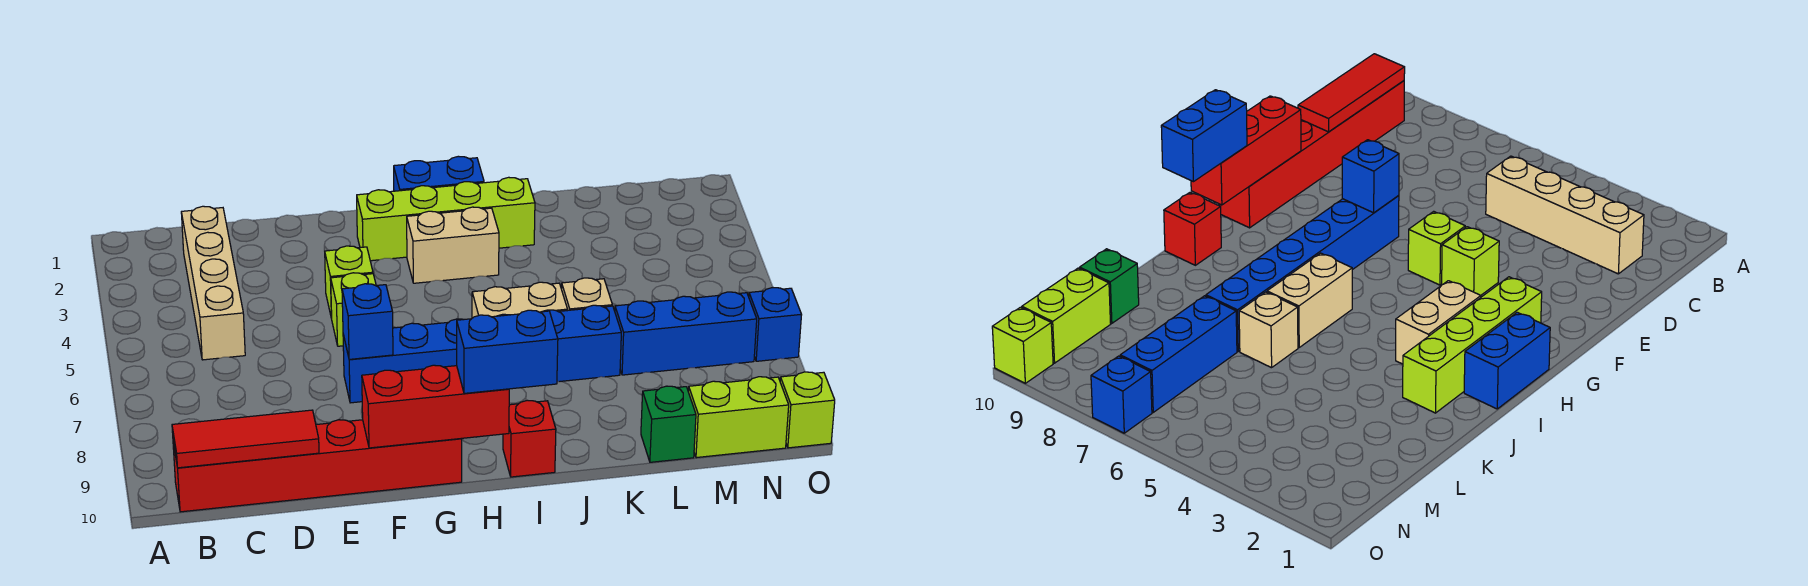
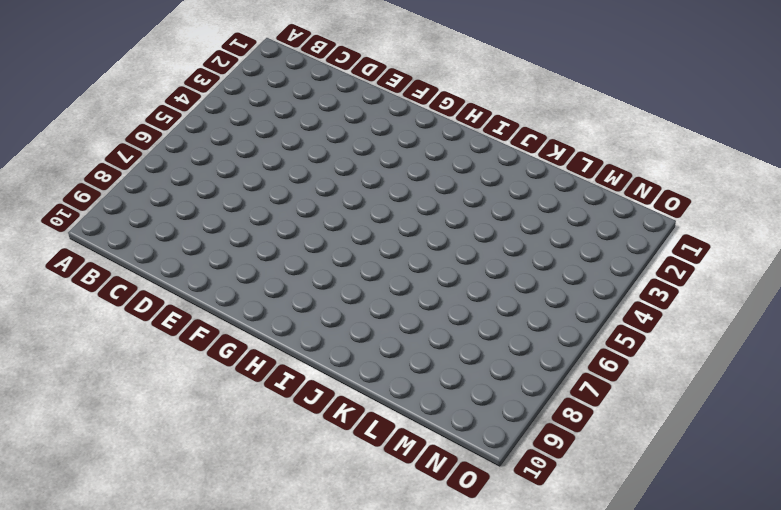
none -> red brick B10:G10 level 1
none -> tan brick C2:C5 level 1
none -> lime brick F4 level 1

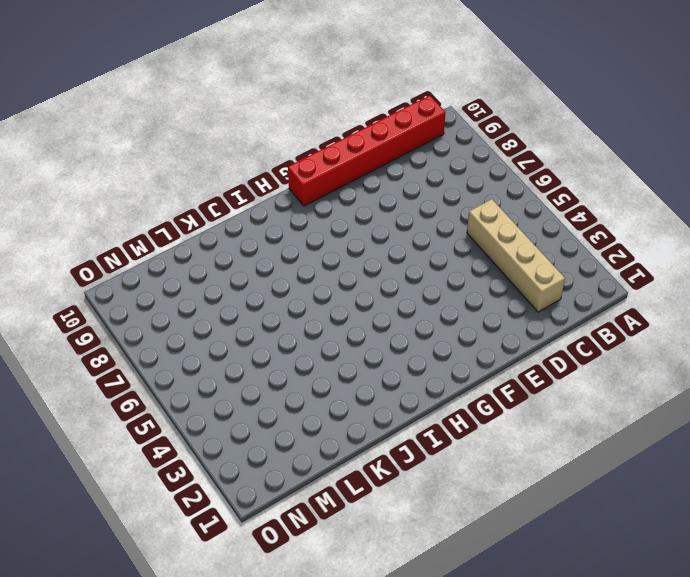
none -> lime brick F4 level 1
none -> lime brick F5 level 1
none -> blue brick F7:K7 level 1

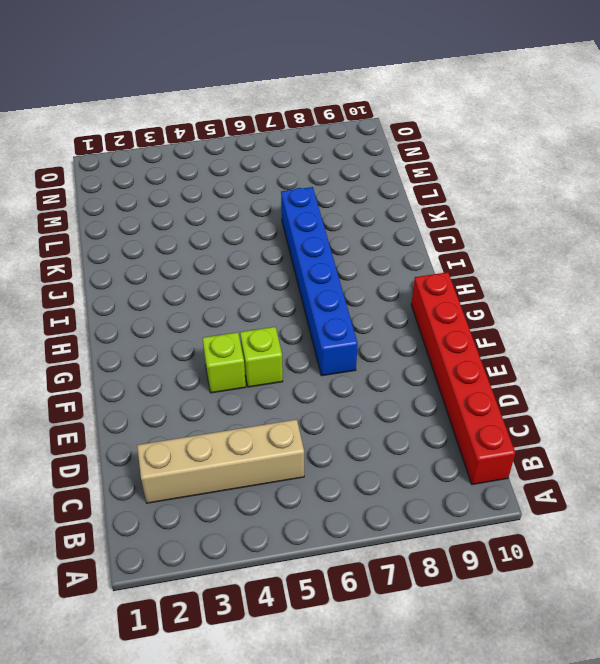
none -> lime brick G2:J2 level 1
none -> blue brick H1:I1 level 1
none -> tan brick H3:I3 level 1

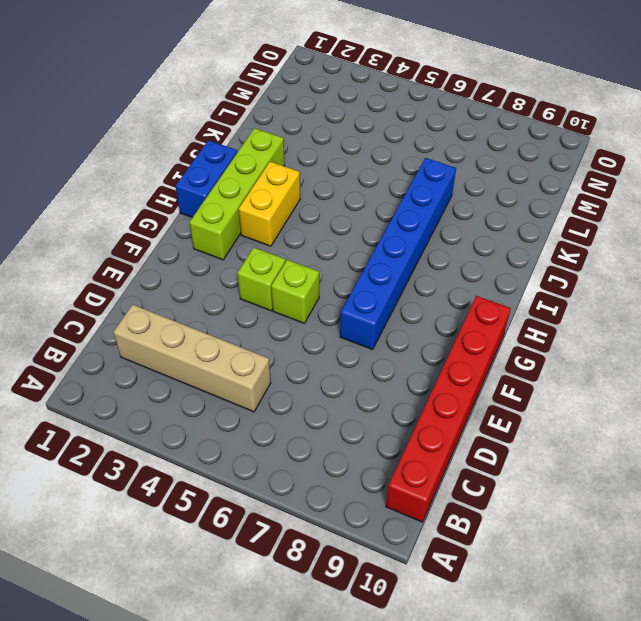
yellow brick H3:I3 level 1 -> tan brick H3:I3 level 1
none -> tan brick I6:J6 level 1
none -> red brick I10 level 1
none -> tan brick K6 level 1

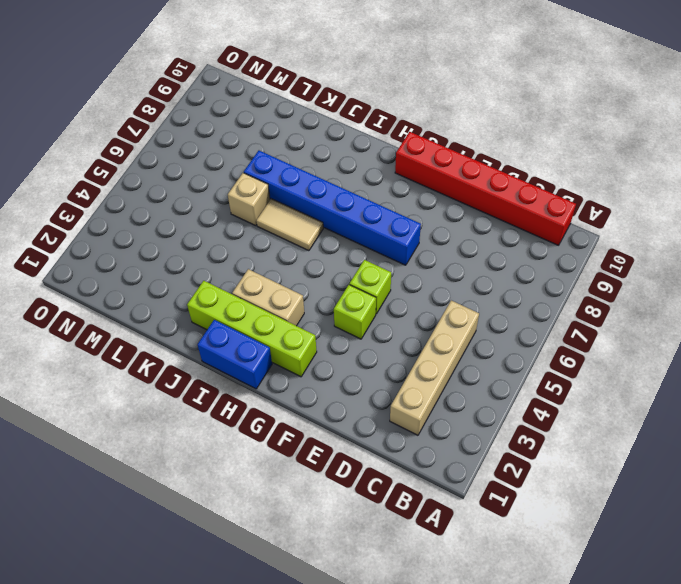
tan tile I6:J6 level 1 -> tan brick I6:J6 level 1
none -> red brick I10 level 1
none -> blue brick L7:N7 level 1
none -> green brick L10 level 1

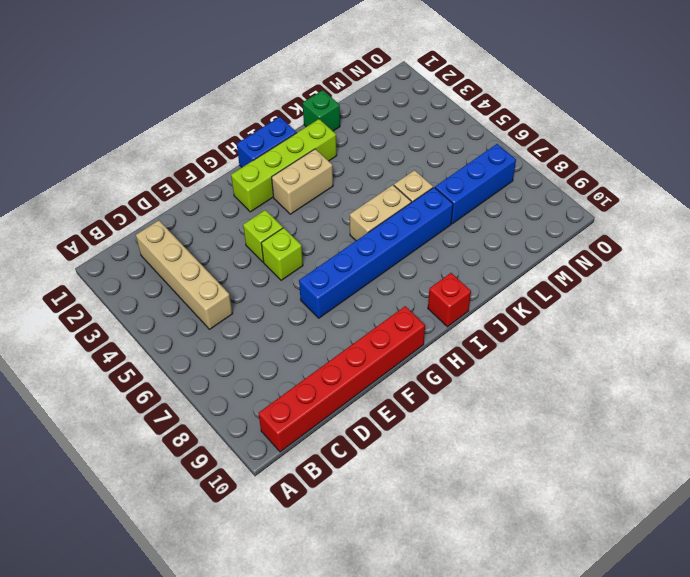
green brick K1 level 1 -> green brick L10 level 1
none -> lime brick M10:N10 level 1
none -> blue brick O7 level 1
none -> lime brick O10 level 1

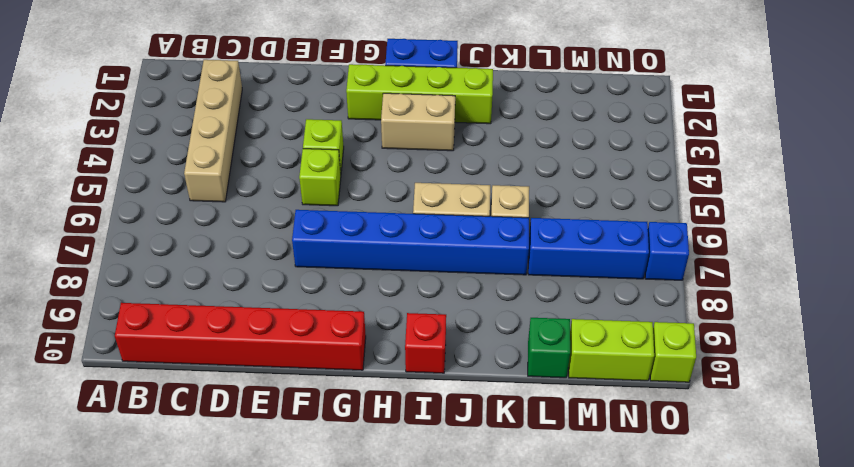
none -> red tile B10:D10 level 2
none -> blue brick F7 level 2
none -> red brick F10:H10 level 2

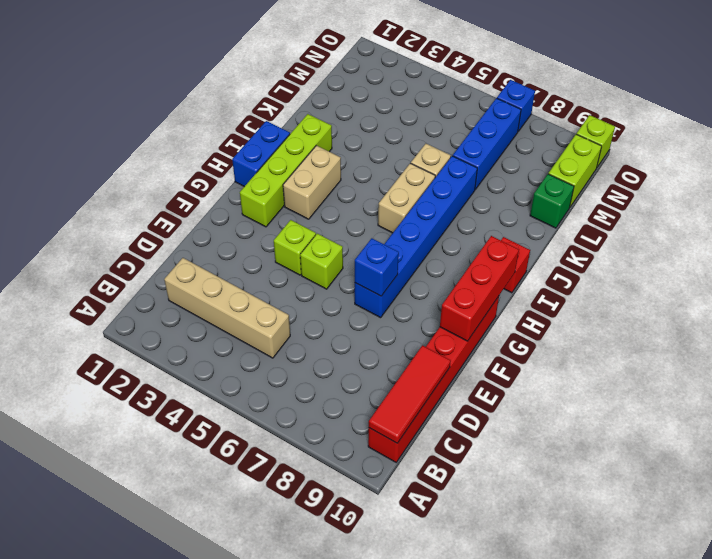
none -> blue brick H10:I10 level 3

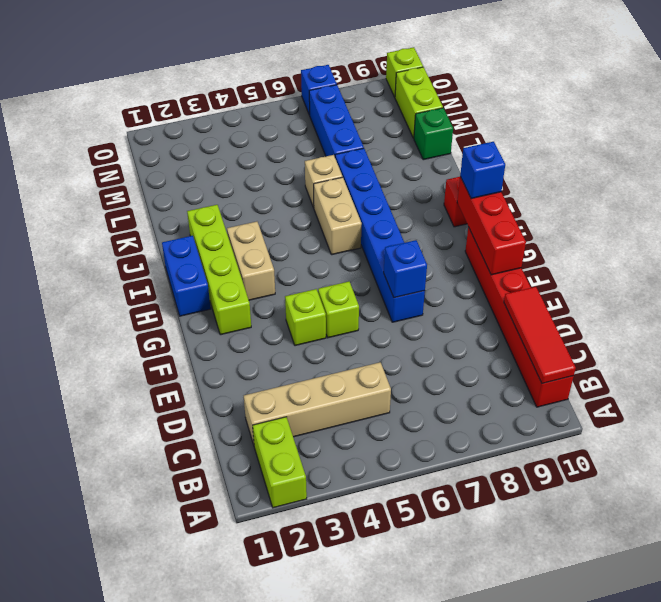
lime brick A2:B2 level 1 -> none
blue brick H10 level 3 -> blue brick H10:I10 level 3

